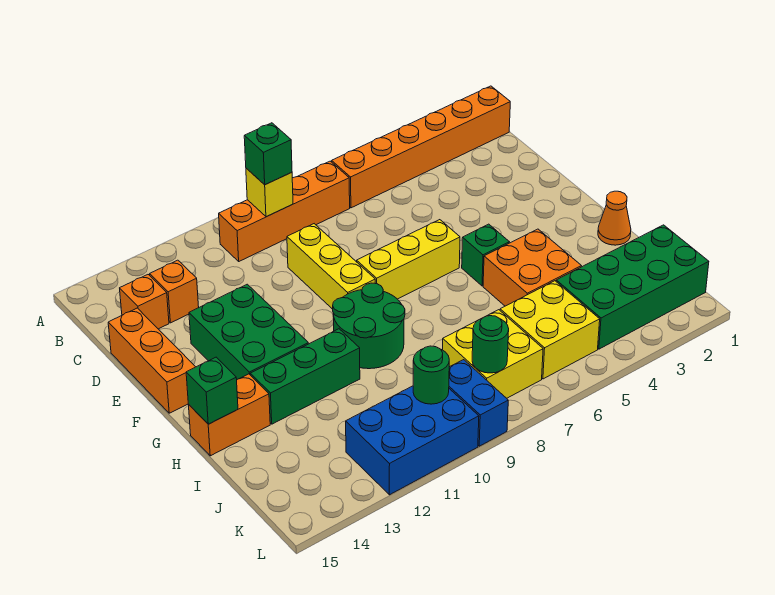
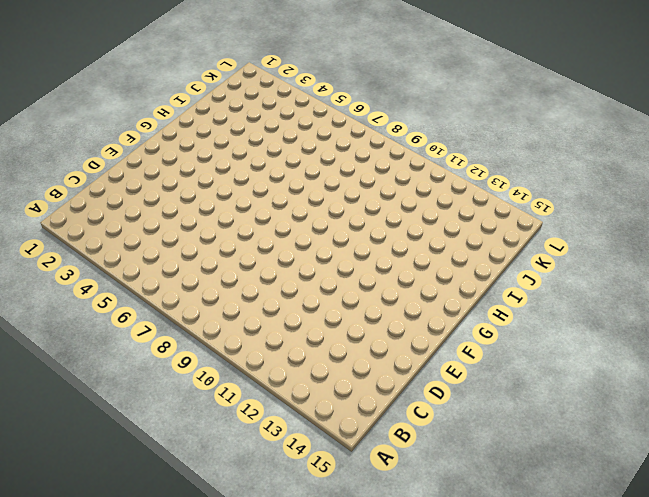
none -> orange brick B1:B6 level 1
none -> orange brick B7:B10 level 1
none -> orange brick C13 level 1

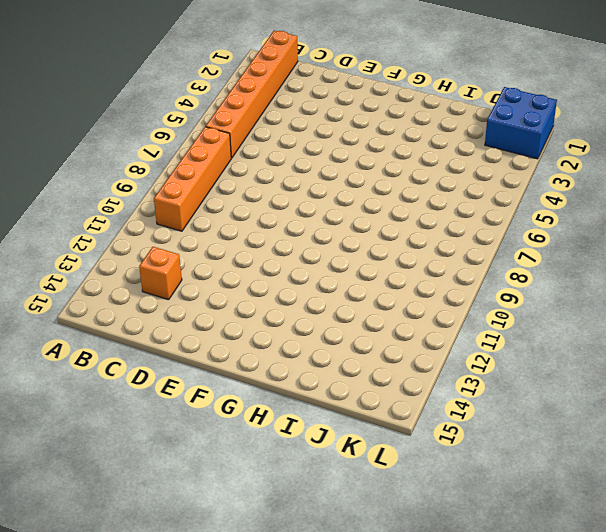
blue brick K1:L2 level 1 -> green brick J1:K4 level 1
none -> orange brick C14 level 1
none -> yellow brick D9:F9 level 1
none -> orange brick D15:F15 level 1

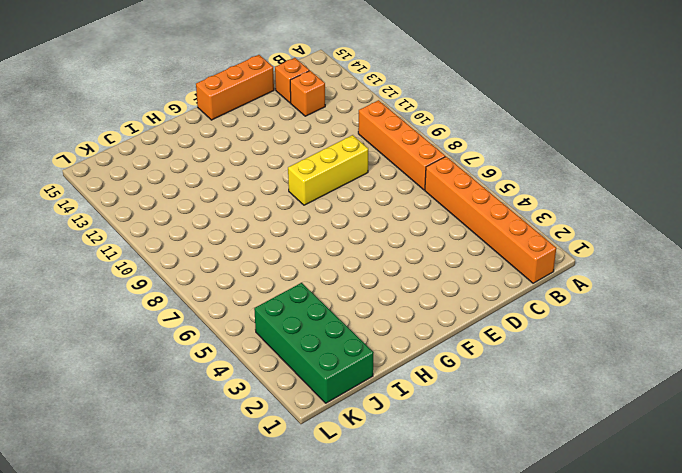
none -> green brick E12:G13 level 1
none -> yellow brick F6:F8 level 1
none -> green brick G5 level 1

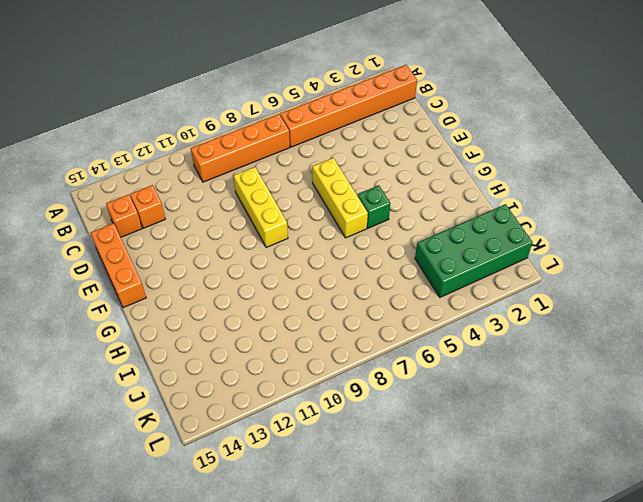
yellow brick E6:G6 level 1 -> yellow brick F6:F8 level 1
none -> green brick E12:G13 level 1
none -> green round brick G9:H10 level 1
none -> orange cone H1 level 1

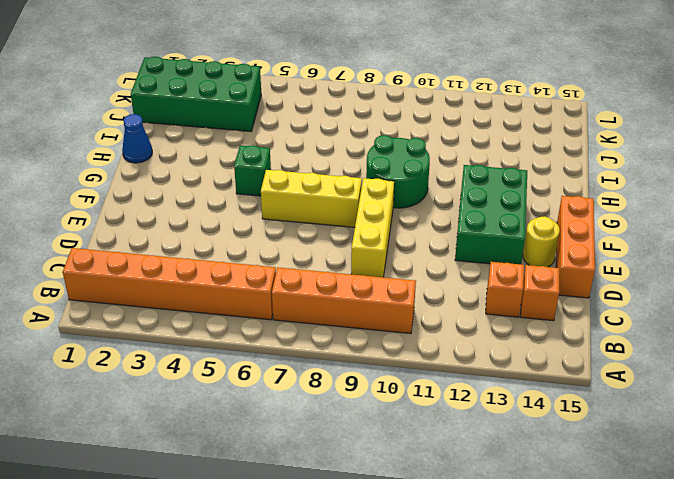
yellow round brick E14 level 1 -> none
blue cone H1 level 1 -> orange cone H1 level 1
none -> orange brick H4:I5 level 1
none -> green brick H11:H13 level 1
none -> orange brick H14:H15 level 1

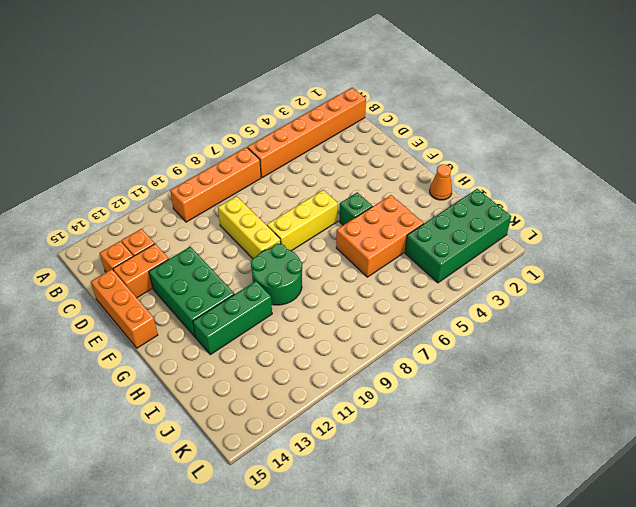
orange brick D13:D14 level 1 -> orange brick H14:H15 level 1
orange brick H4:I6 level 1 -> orange brick H4:I5 level 1
none -> yellow brick J5:K6 level 1
none -> yellow brick J7:K8 level 1
none -> blue brick K9:L9 level 1

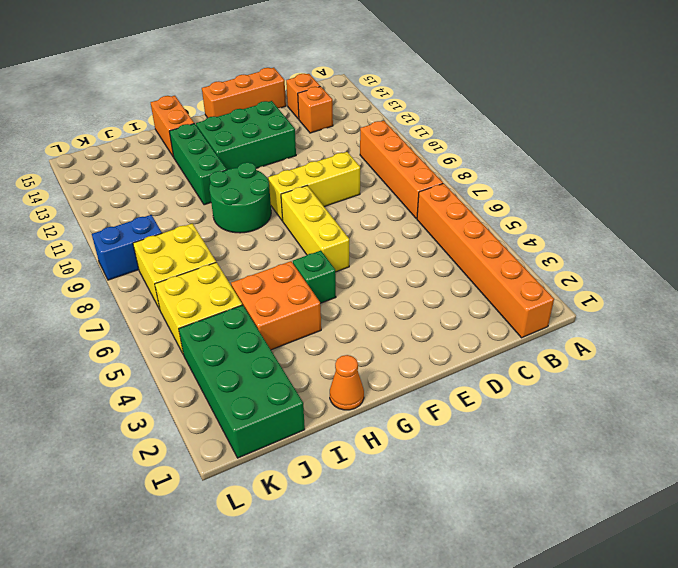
none -> blue brick K10:L12 level 1
none -> yellow brick B9 level 2
none -> green brick H15 level 2

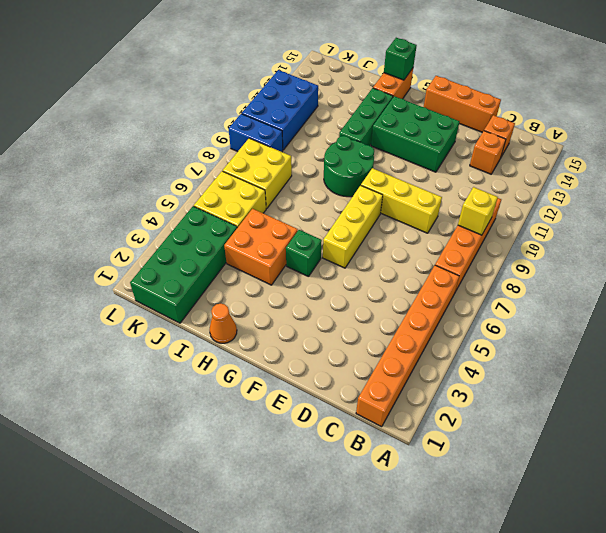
none -> green round brick K8 level 2
none -> green round brick K10 level 2
none -> green brick B9 level 3

